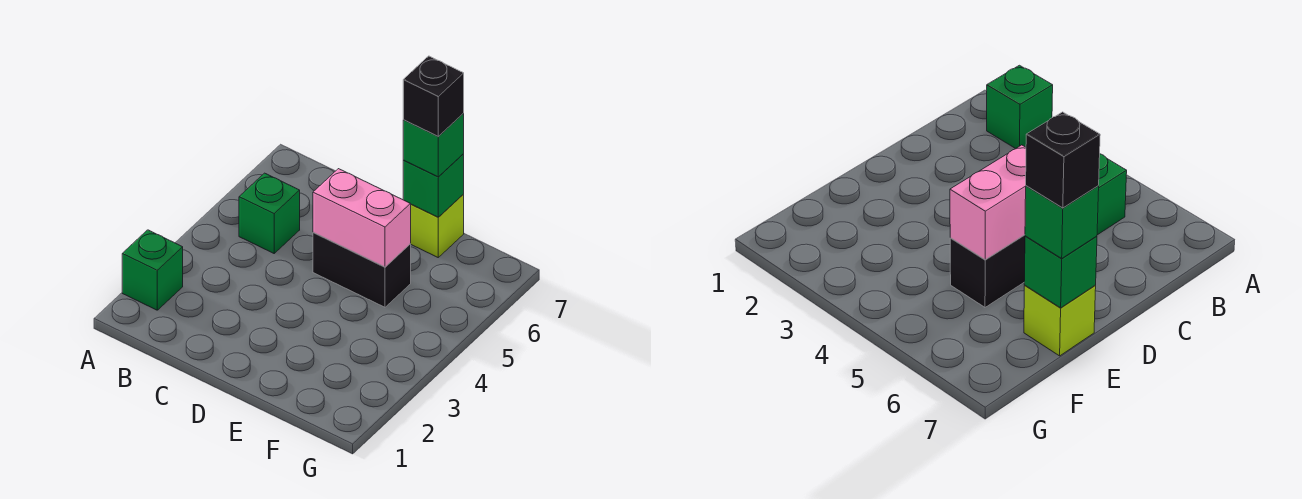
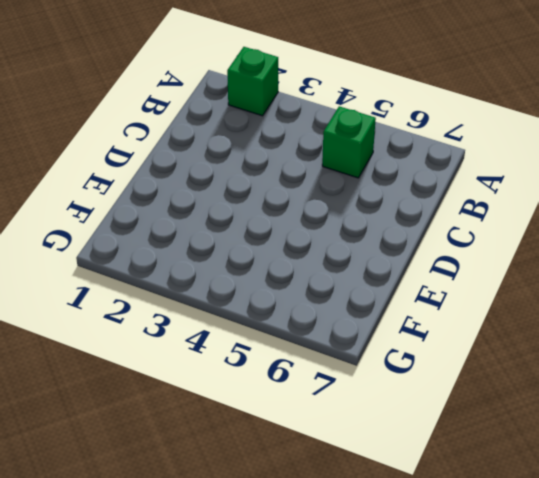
none -> black brick D5:E5 level 1
none -> lime brick E7 level 1

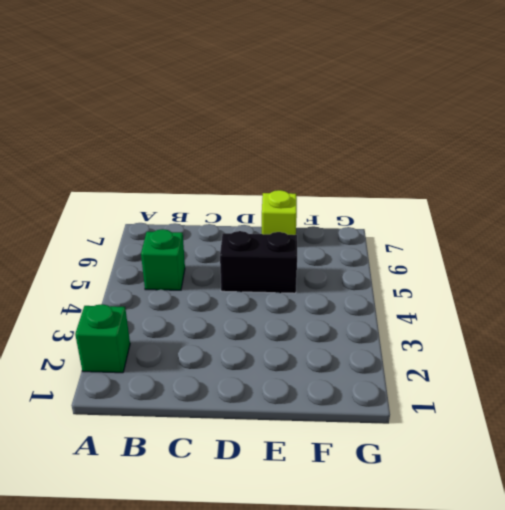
none -> pink brick D5:E5 level 2
none -> green brick E7 level 2

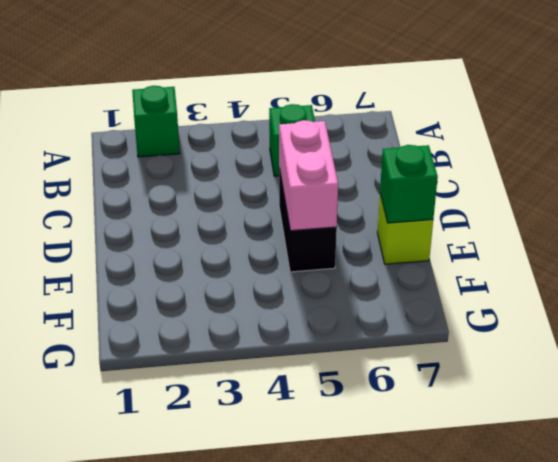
none -> green brick E7 level 3
none -> black brick E7 level 4

